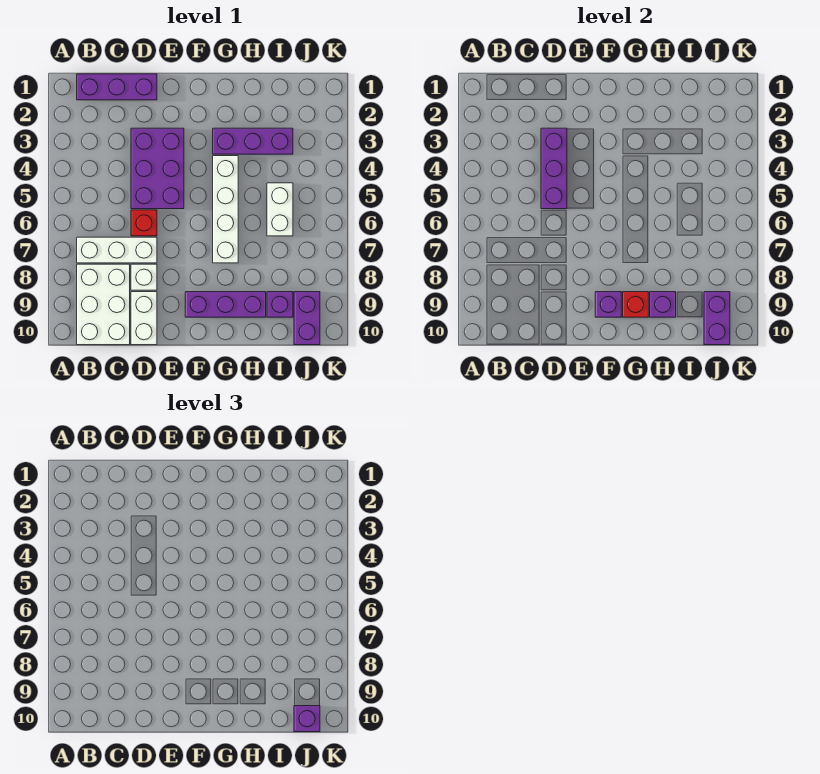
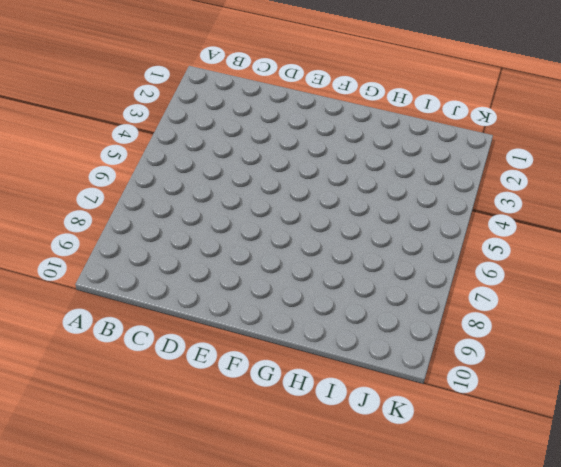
none -> purple brick B1:D1 level 1
none -> white brick B7:D7 level 1
none -> white brick B8:C10 level 1

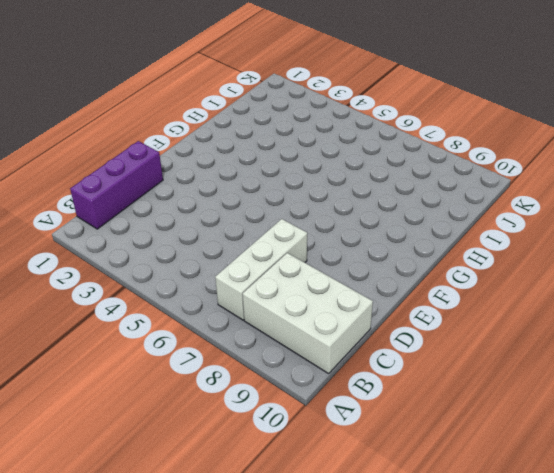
none -> purple brick D3:E5 level 1
none -> red brick D6 level 1
none -> white brick D8 level 1

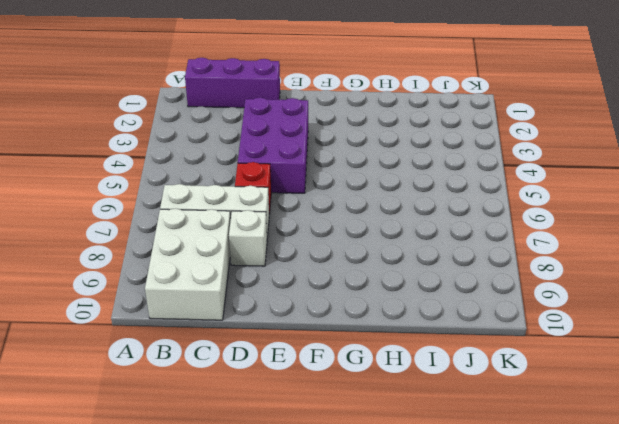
none -> white brick D9:D10 level 1
none -> purple brick F9:H9 level 1
none -> purple brick G3:I3 level 1

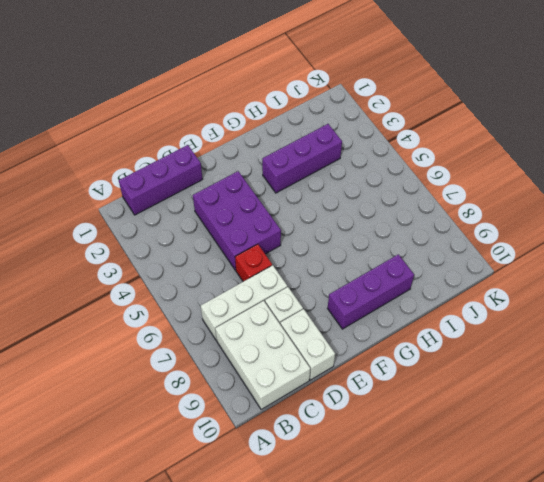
none -> white brick G4:G7 level 1
none -> white brick I5:I6 level 1
none -> purple brick I9 level 1

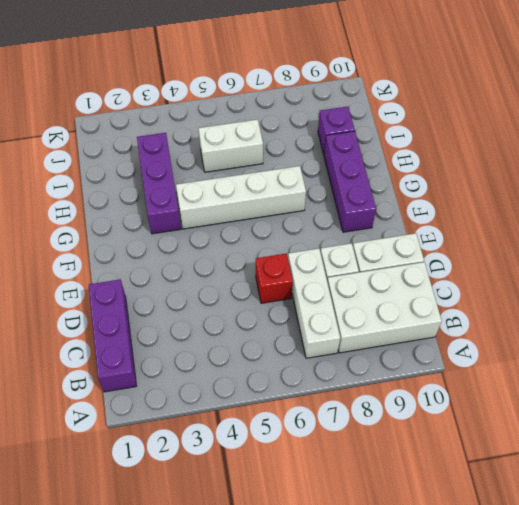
none -> purple brick D3:E5 level 1
none -> purple brick J9:J10 level 1
none -> purple brick D3:D5 level 2

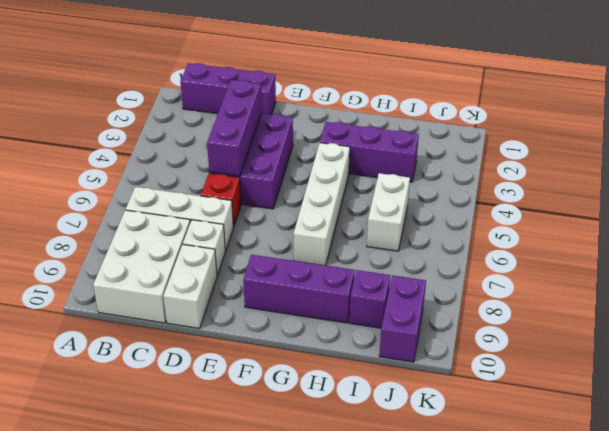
none -> purple brick F9 level 2
none -> red brick G9 level 2
none -> purple brick H9 level 2

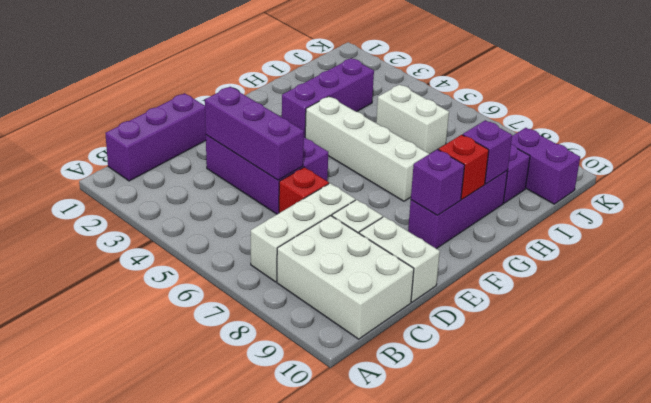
none -> purple brick J9:J10 level 2
none -> purple brick J10 level 3

